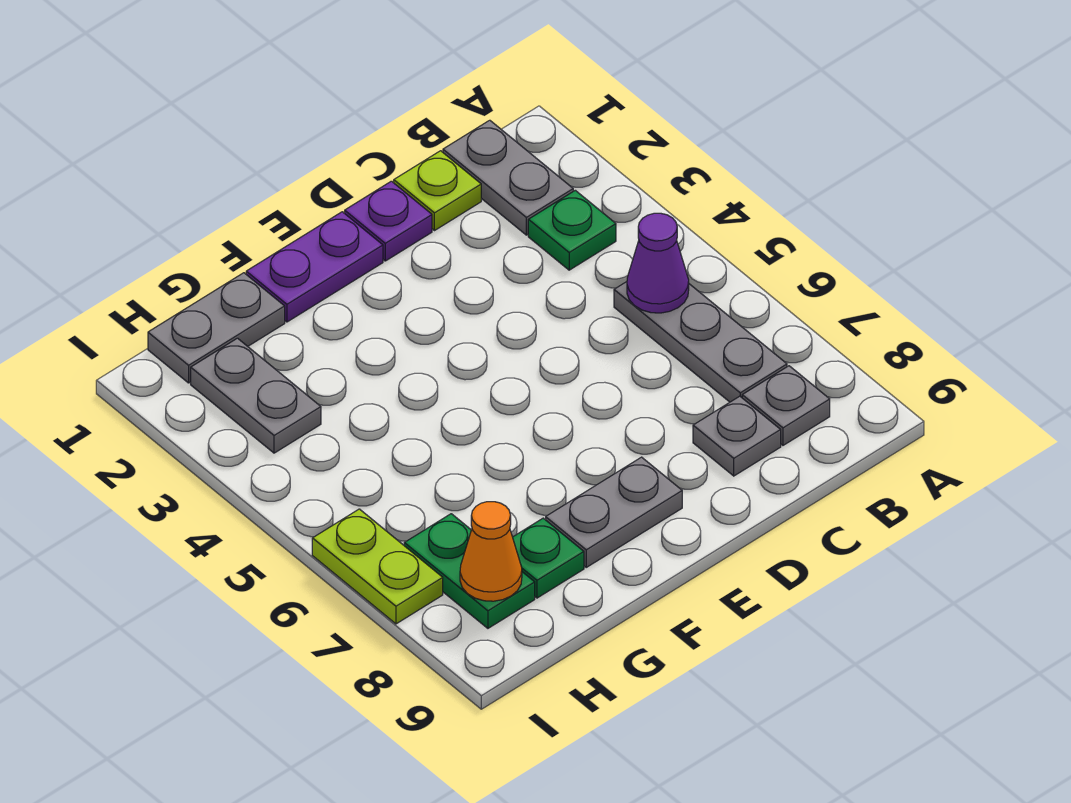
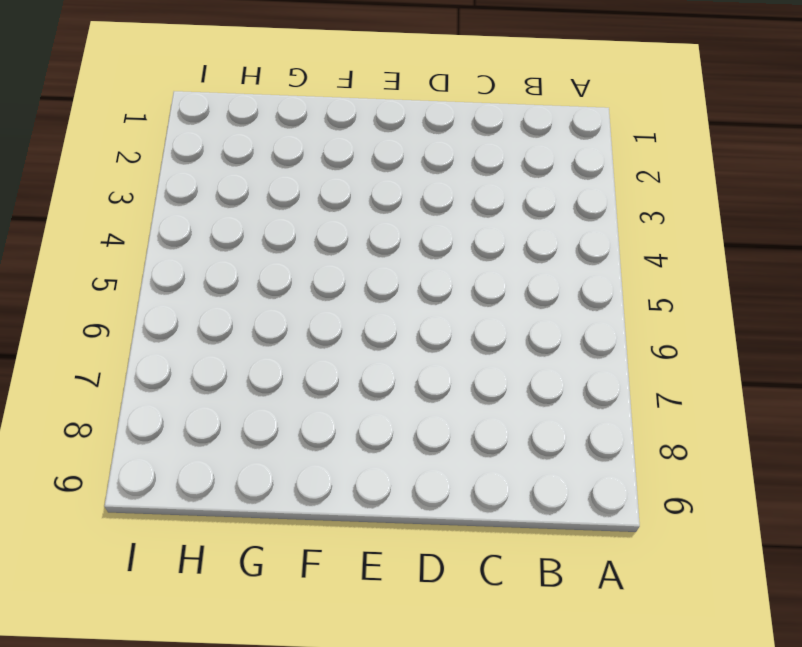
none -> grey plate B1:B2 level 1
none -> green plate B3 level 1
none -> grey plate B5:B7 level 1

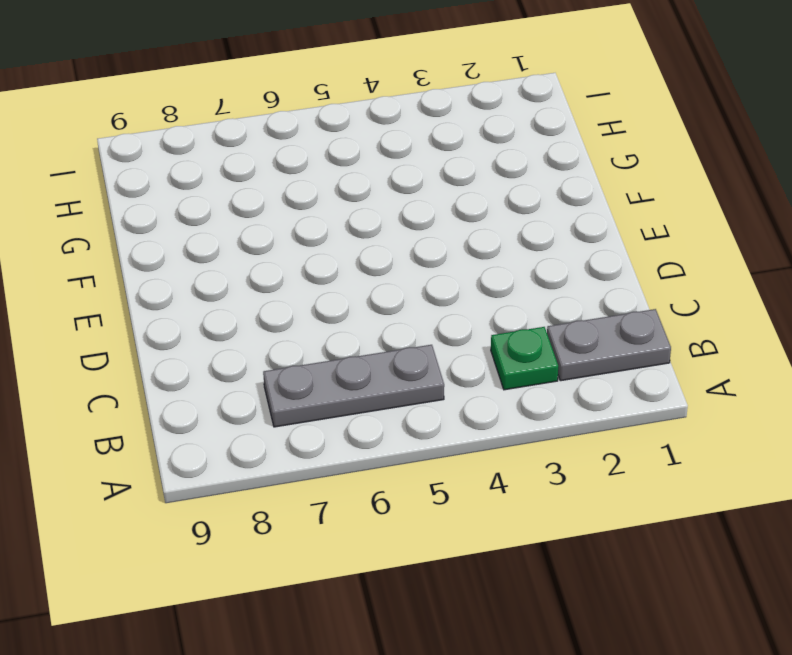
none -> grey plate B8 level 1
none -> lime plate C1 level 1
none -> grey plate C8 level 1

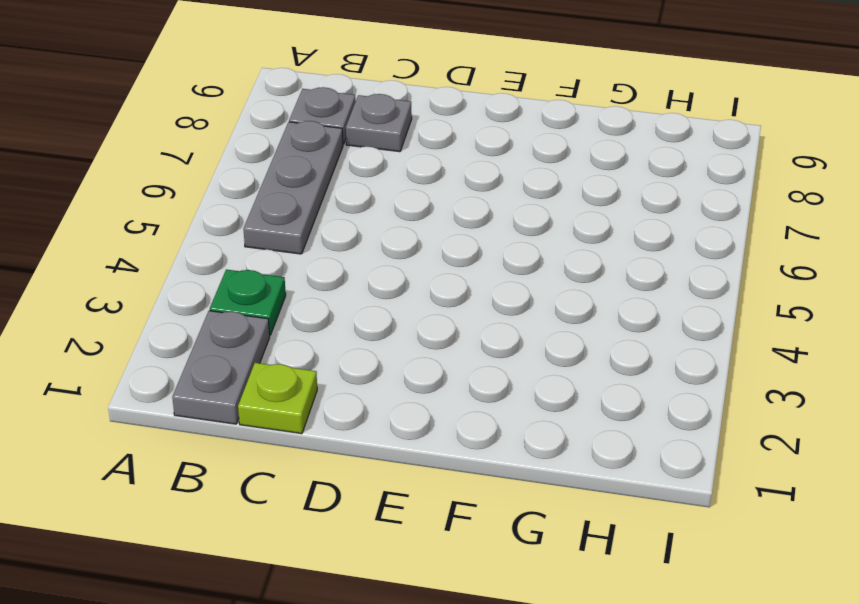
none -> purple plate D1 level 1
none -> purple plate E1:F1 level 1
none -> grey plate E8:F8 level 1

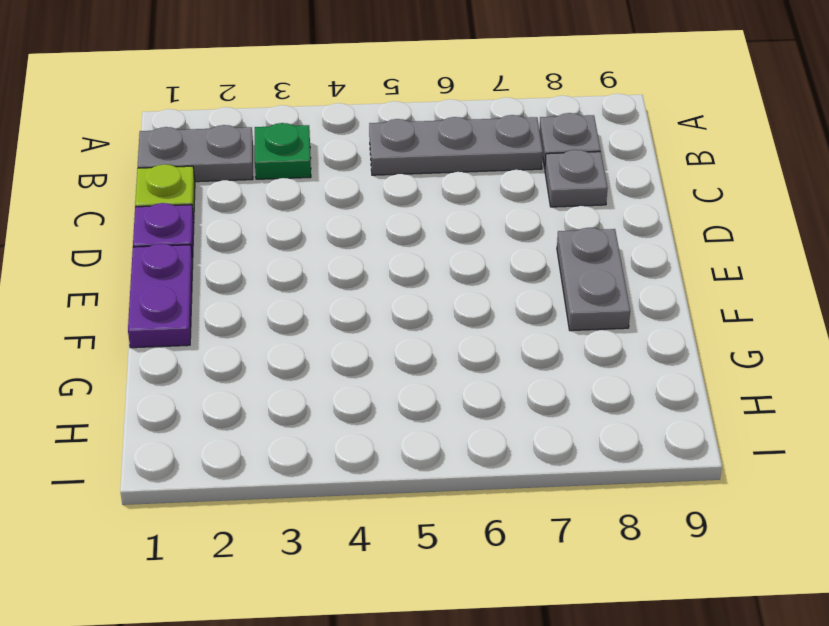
none -> grey plate G1:H1 level 1
none -> green plate G8 level 1
none -> grey plate H2:H3 level 1

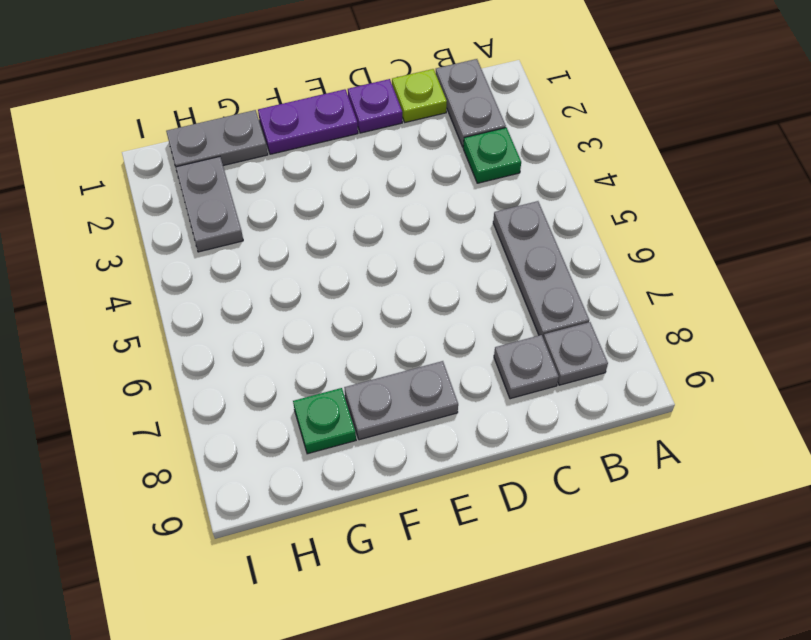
none -> green plate H7:H8 level 1
none -> lime plate I6:I7 level 1
none -> purple cone B5 level 2

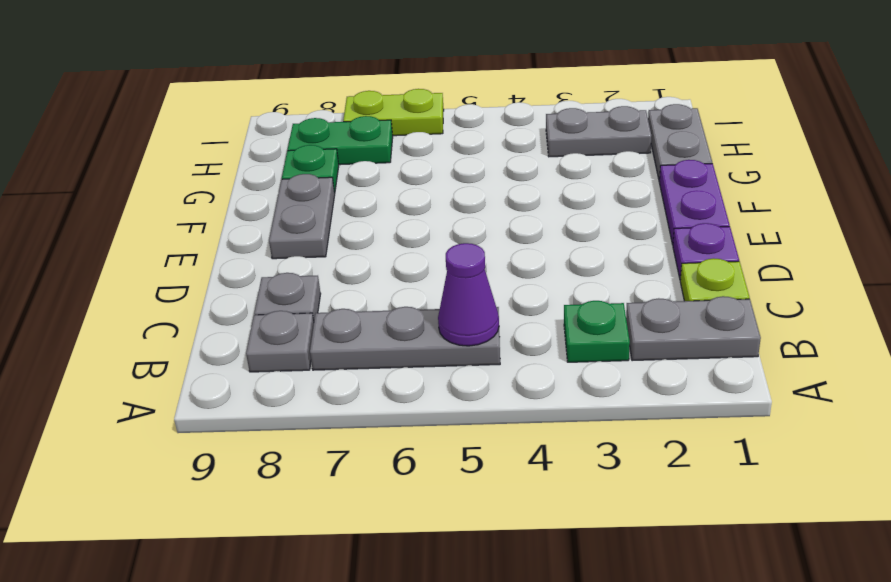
none -> orange cone H8 level 2

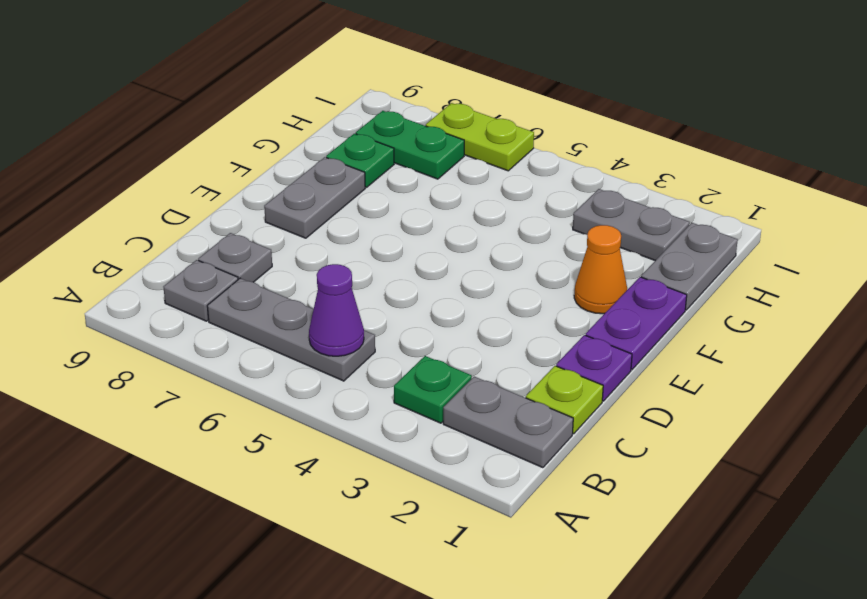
orange cone F2 level 1 -> orange cone H8 level 2

